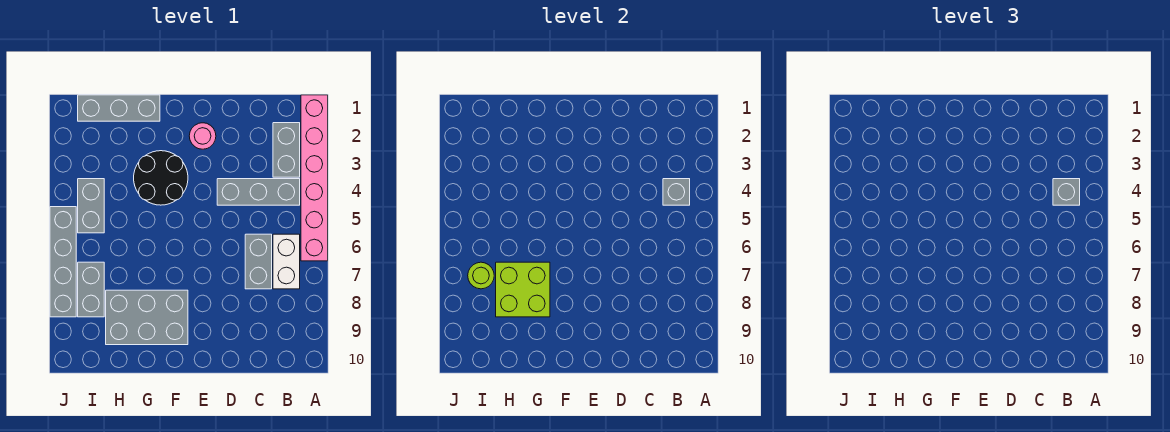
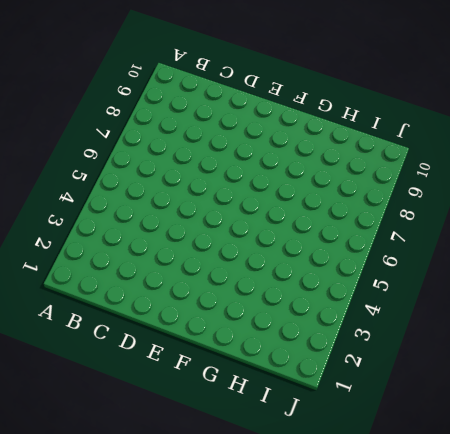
none -> pink brick A1:A6 level 1
none -> grey brick B2:B3 level 1
none -> grey brick B4:D4 level 1

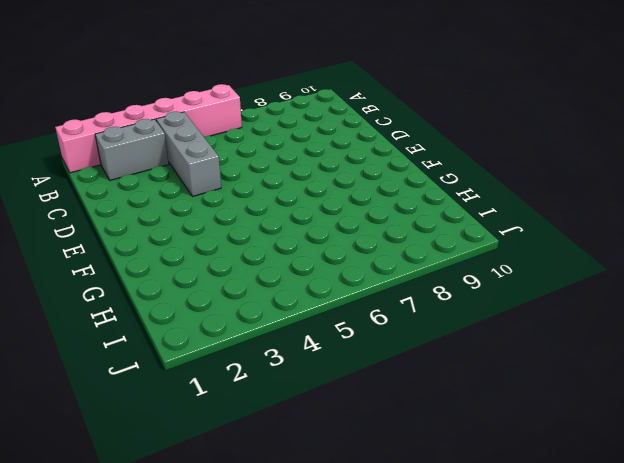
none -> white brick B6:B7 level 1
none -> grey brick C6:C7 level 1
none -> pink round brick E2 level 1

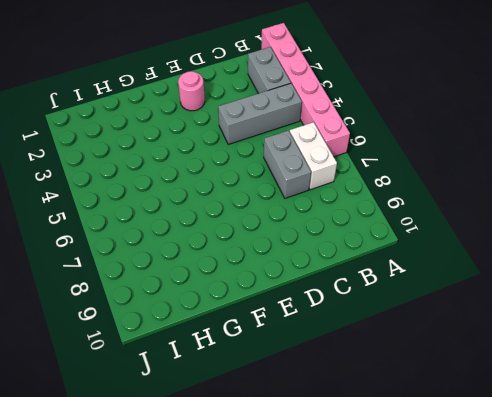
none -> black round brick F3:G4 level 1
none -> grey brick F8:H9 level 1
none -> grey brick G1:I1 level 1

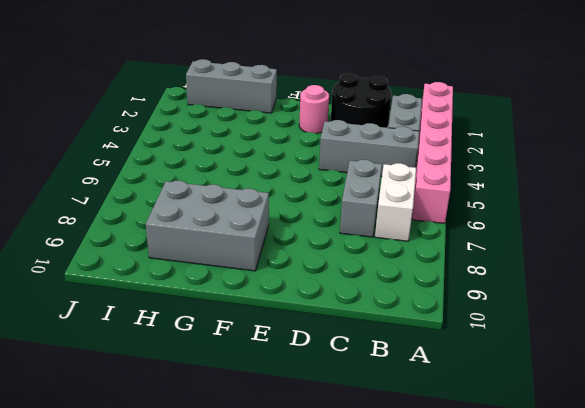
black round brick C1:D2 level 1 -> black round brick F3:G4 level 1
none -> grey brick I4:I5 level 1
none -> grey brick I7:I8 level 1
none -> grey brick J5:J8 level 1

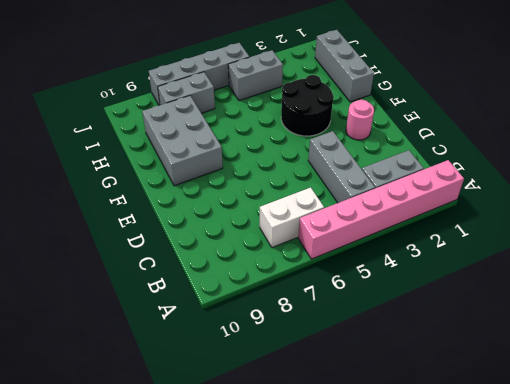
none -> grey brick C6:C7 level 1
none -> grey brick B4 level 2
none -> lime brick G7:H8 level 2

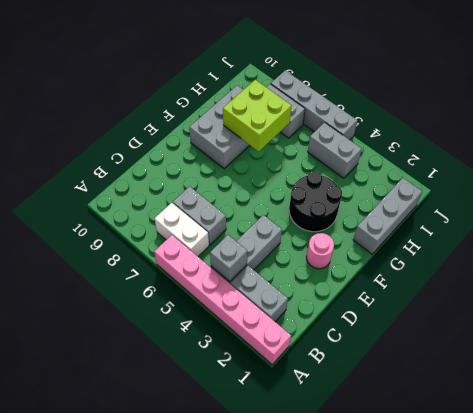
none -> lime round brick I7 level 2
none -> grey brick B4 level 3

